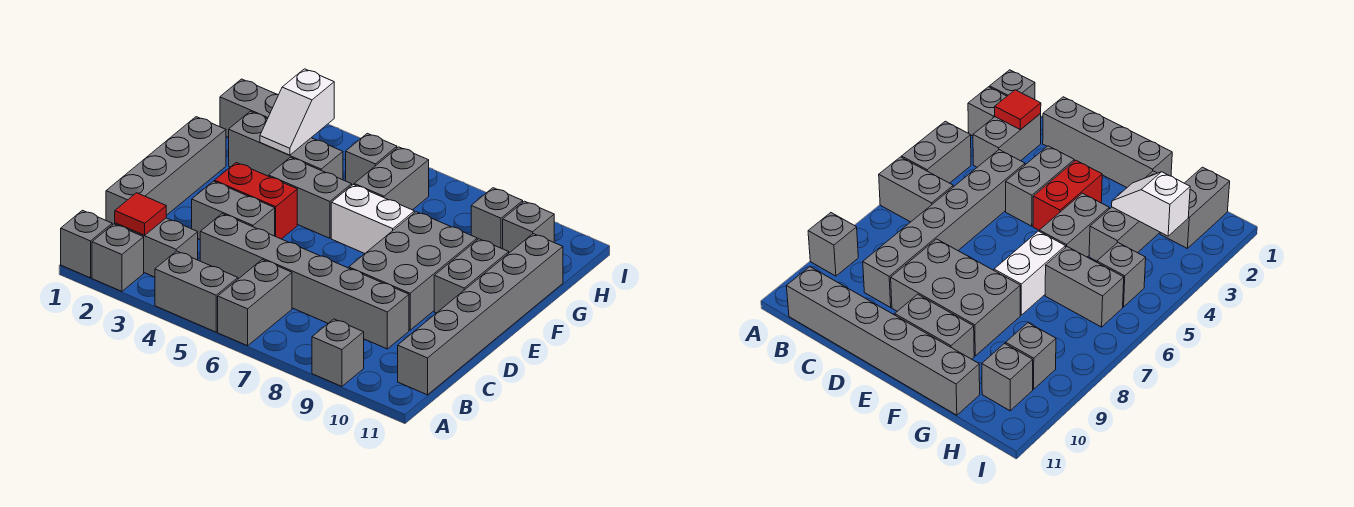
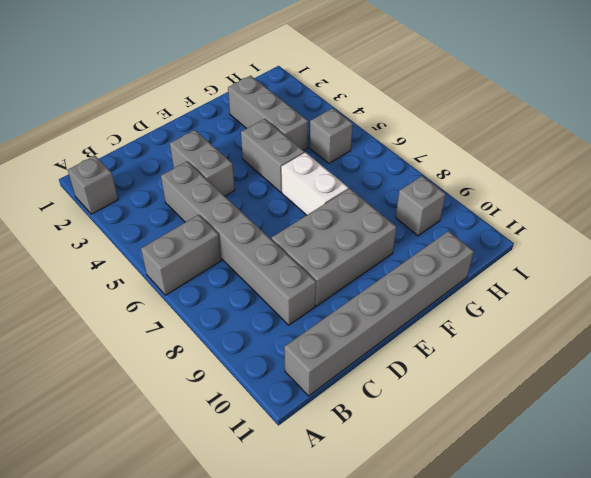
none -> grey brick A1 level 1
none -> grey brick A4:A5 level 1
none -> grey brick A9 level 1

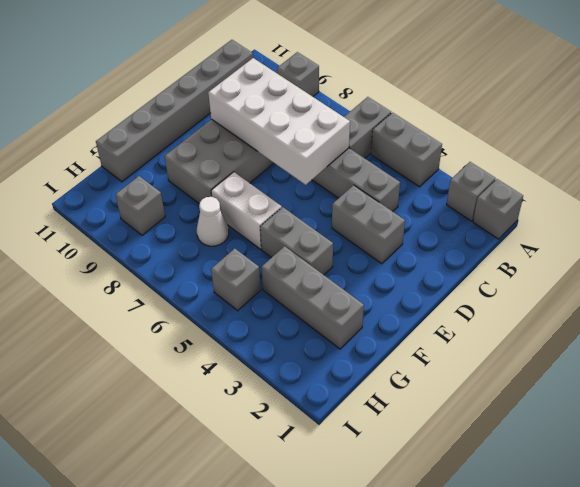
white brick C6:D9 level 2 -> none
white cone G7 level 1 -> none
none -> grey brick B2:B3 level 1
none -> grey brick C1:F1 level 1
none -> red brick E3:E4 level 1

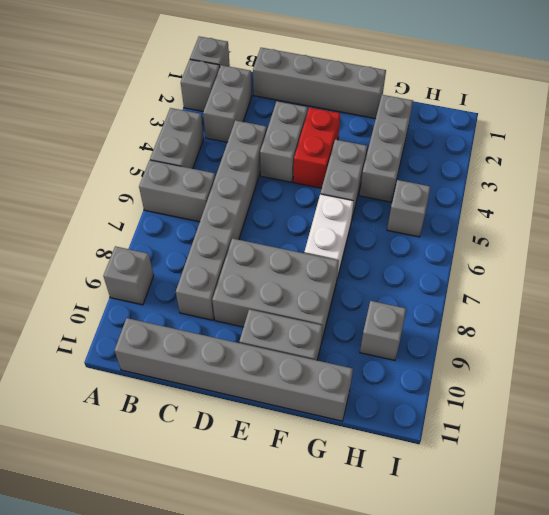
none -> grey brick G6:H6 level 1
none -> grey brick H1:H2 level 1
none -> grey brick H10 level 1

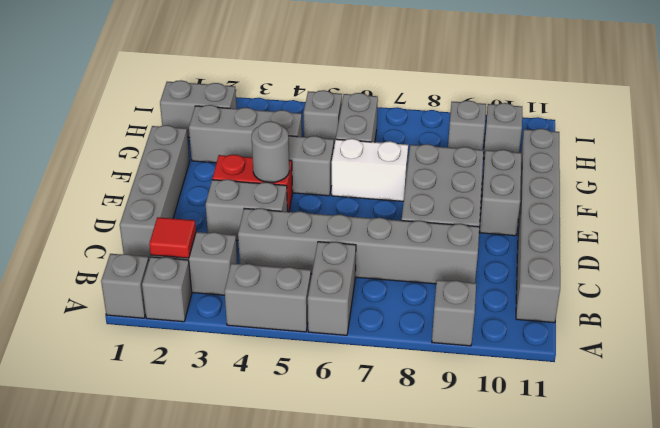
grey round brick E4 level 2 -> none
none -> white slope G3:H3 level 2 top H

